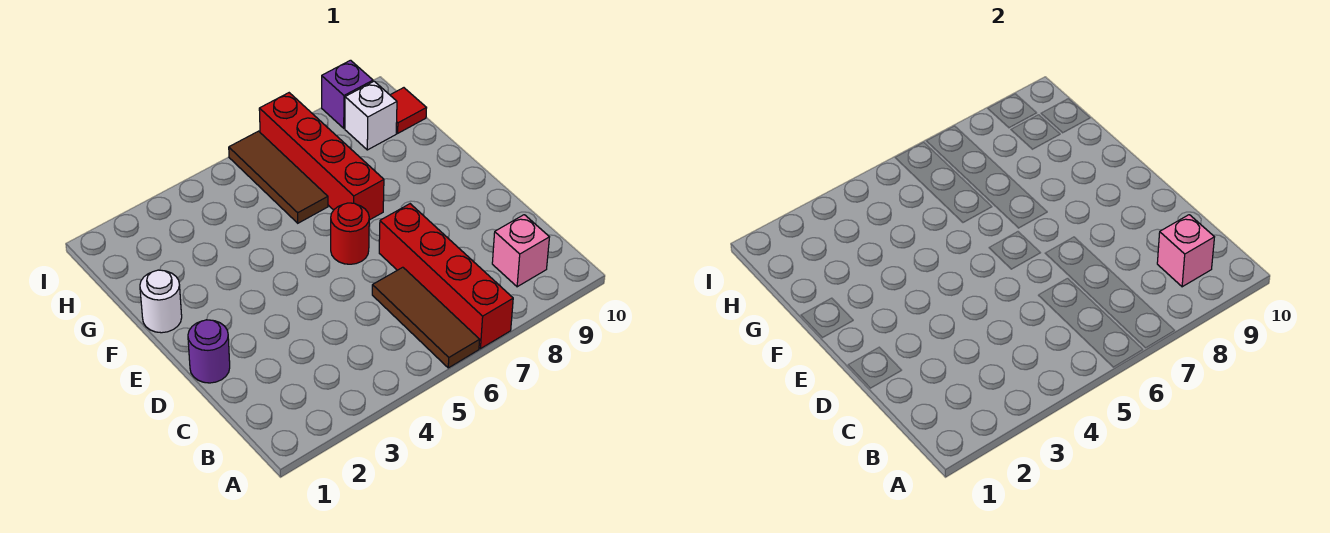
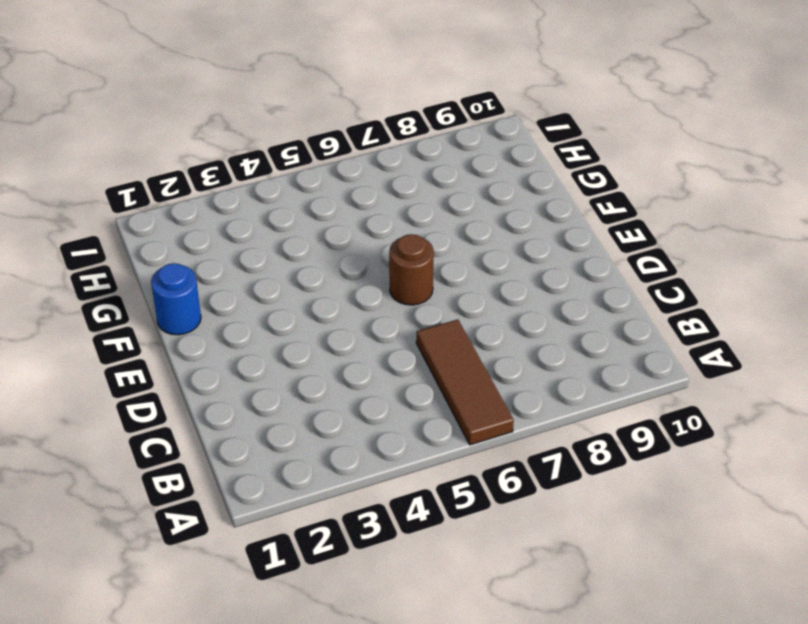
brown round brick E6 level 1 -> red round brick E6 level 1
blue round brick F1 level 1 -> white round brick F1 level 1
none -> red brick A7:D7 level 1
none -> pink brick B9 level 1
none -> purple round brick D1 level 1

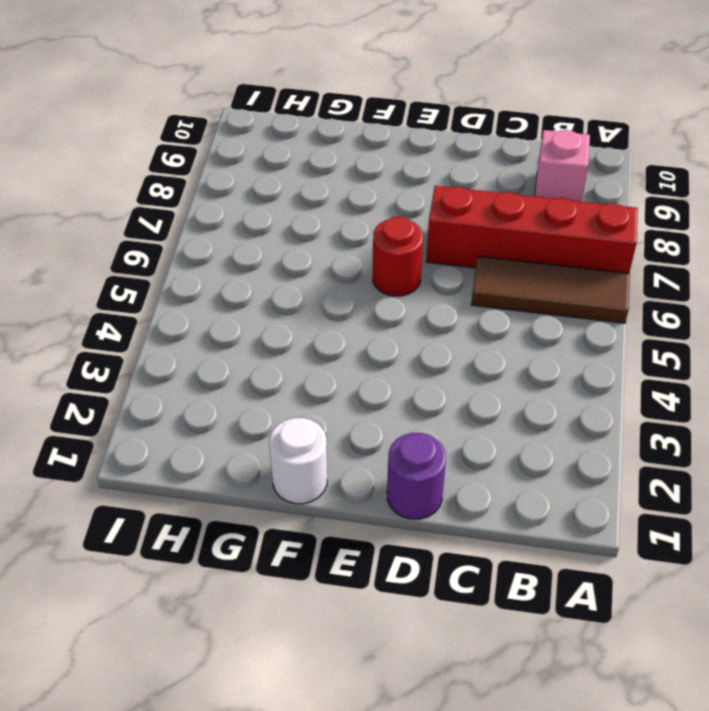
none -> red brick F7:I7 level 1
none -> brown tile G6:I6 level 1
none -> white brick H9 level 1

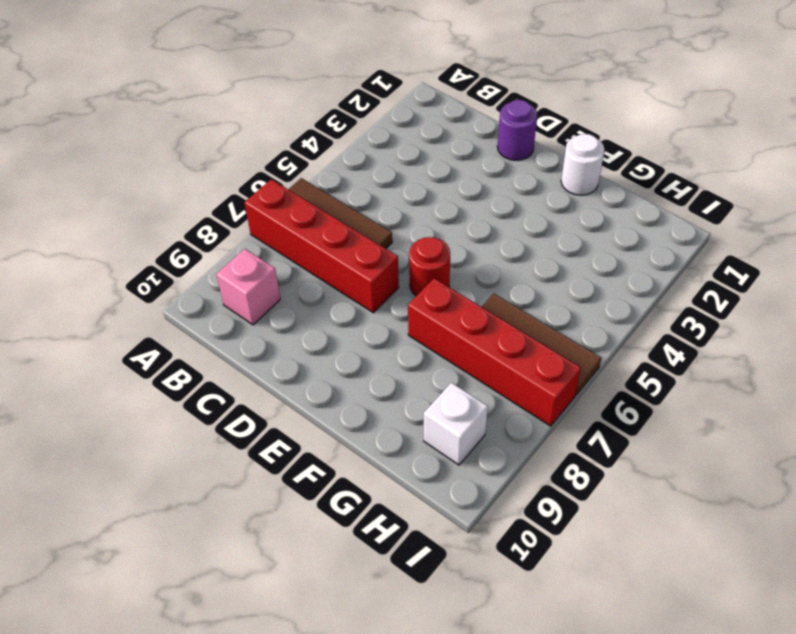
none -> red tile H10 level 1
none -> purple brick I9 level 1
none -> pink brick B9 level 2

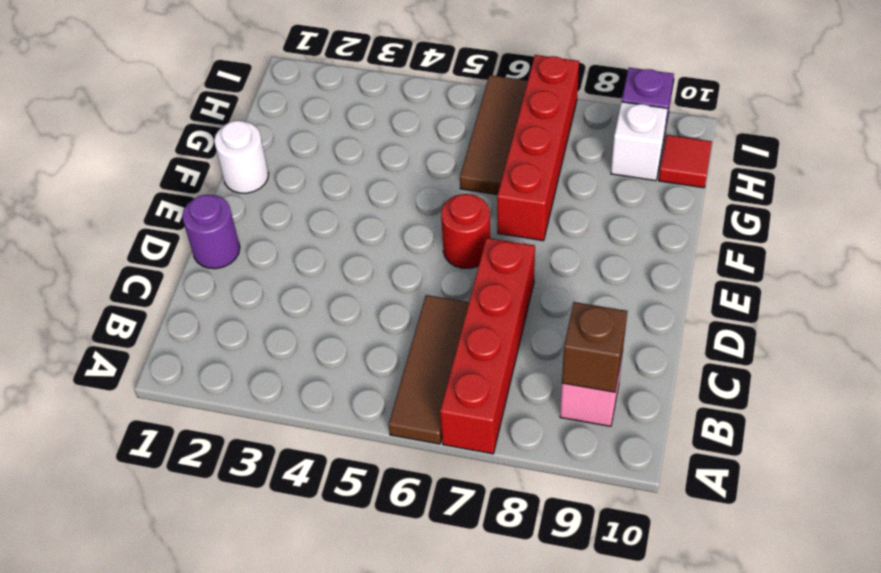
brown brick B9 level 2 -> pink brick B9 level 2

